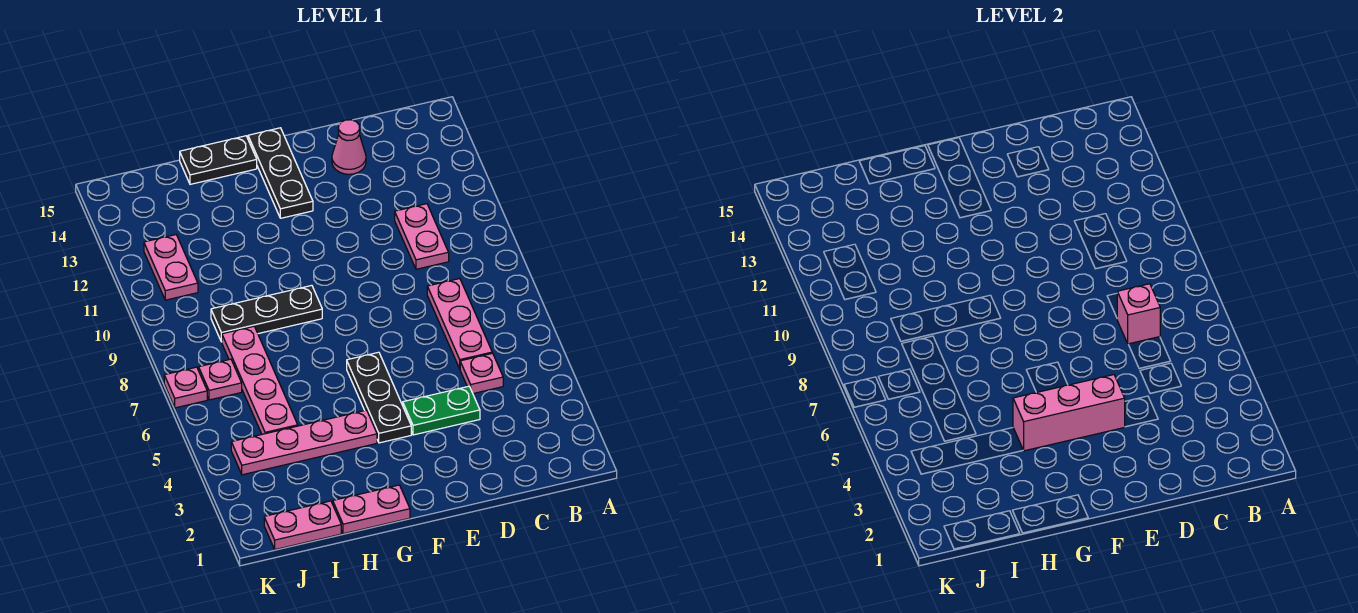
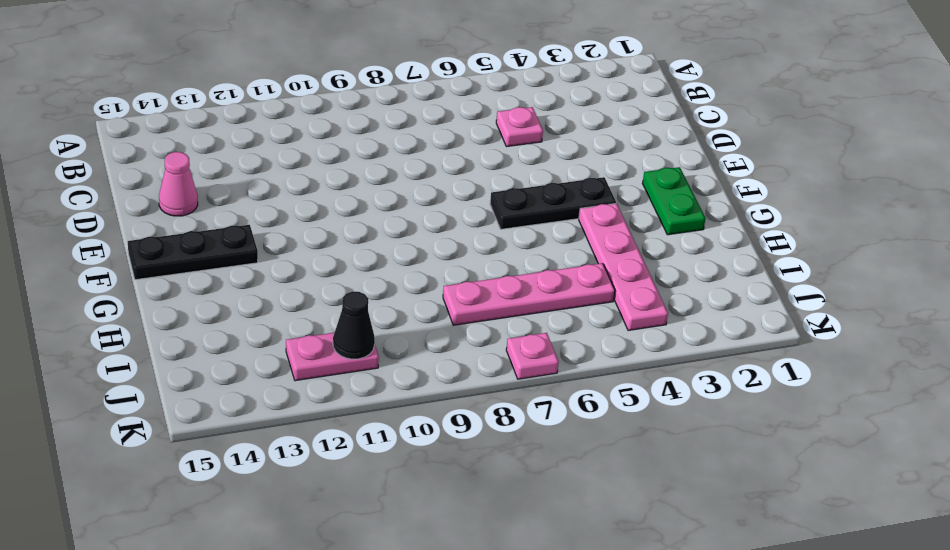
green plate F2:G2 level 1 -> green plate D4:E4 level 1
black cone J11 level 2 -> none
none -> pink plate C6:C8 level 1
none -> pink plate C10:C11 level 1
none -> pink plate G1:H1 level 1

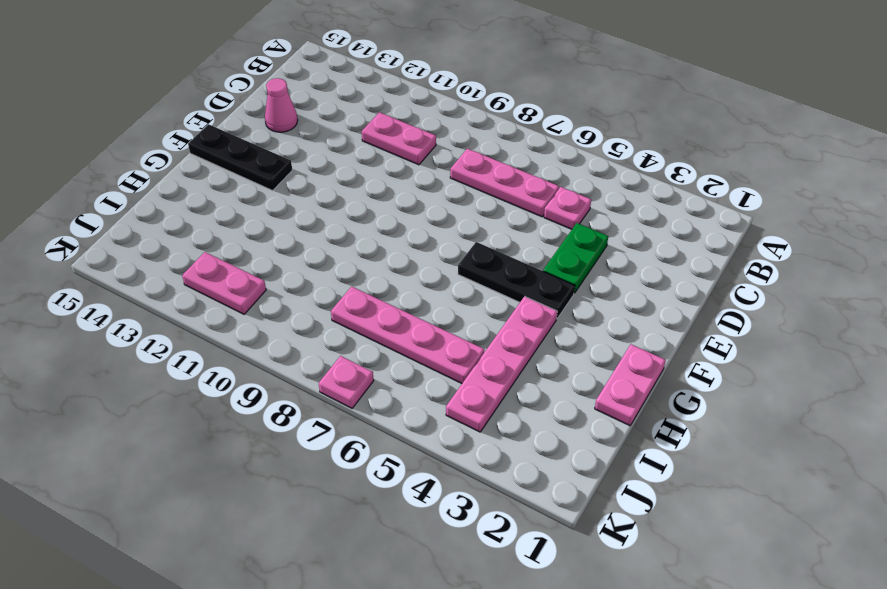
none -> black plate G9:I9 level 1
none -> black plate G15:H15 level 1
none -> pink plate I1:J1 level 1

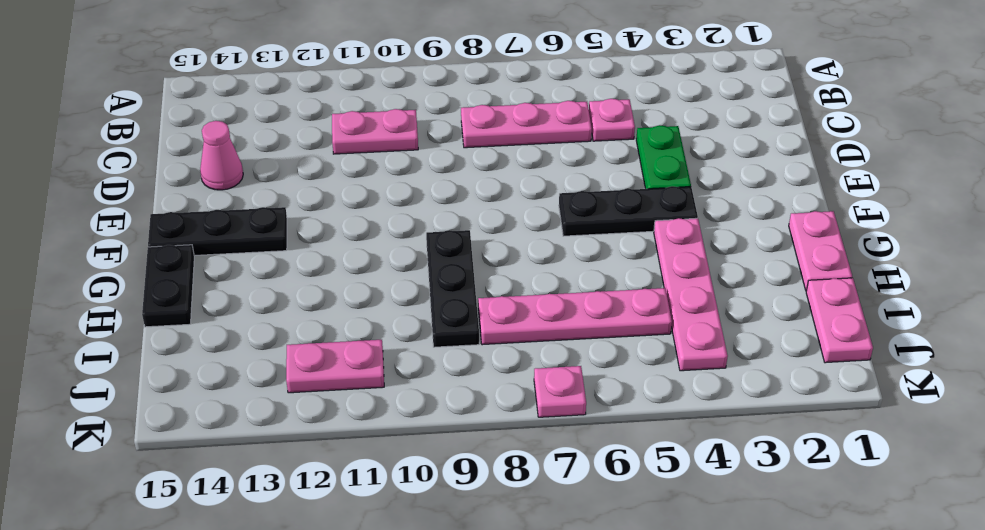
none -> pink plate J7 level 1
none -> pink brick C7 level 2
none -> pink brick E4:G4 level 2

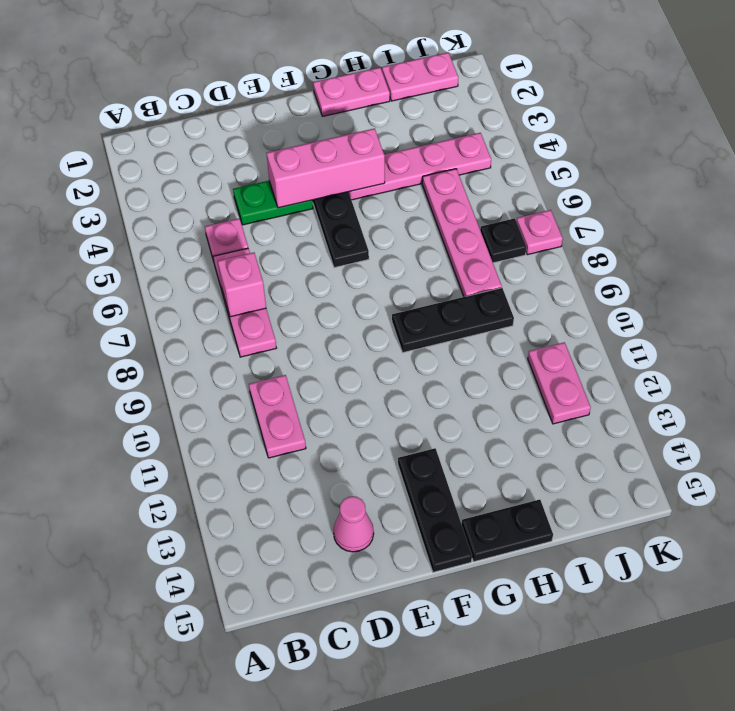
black plate J7 level 1 -> pink plate J7 level 1

